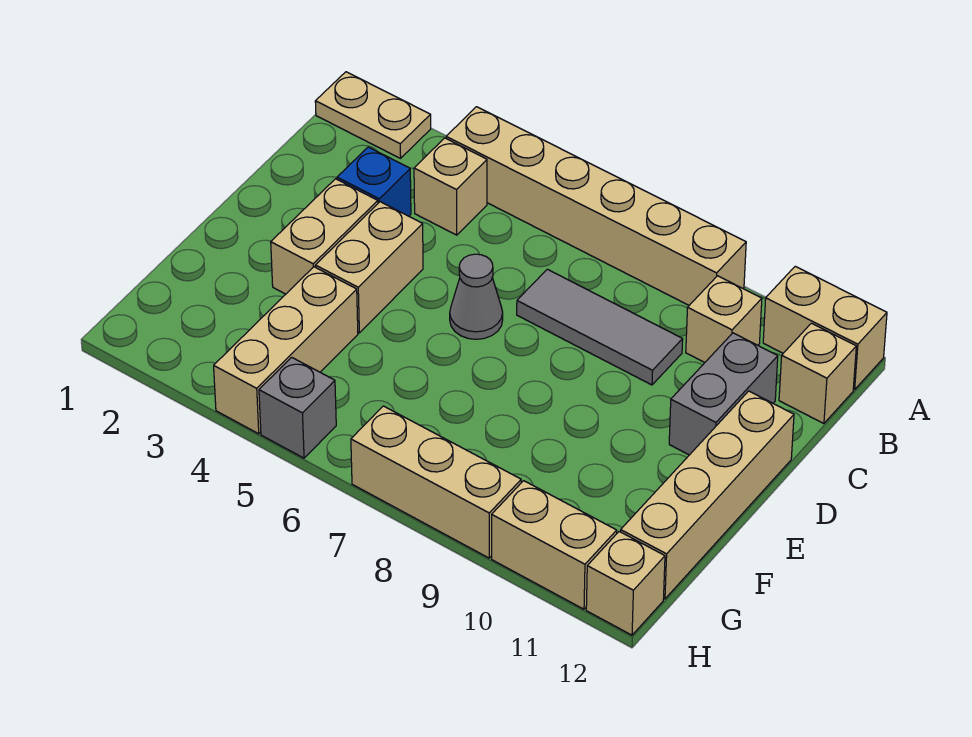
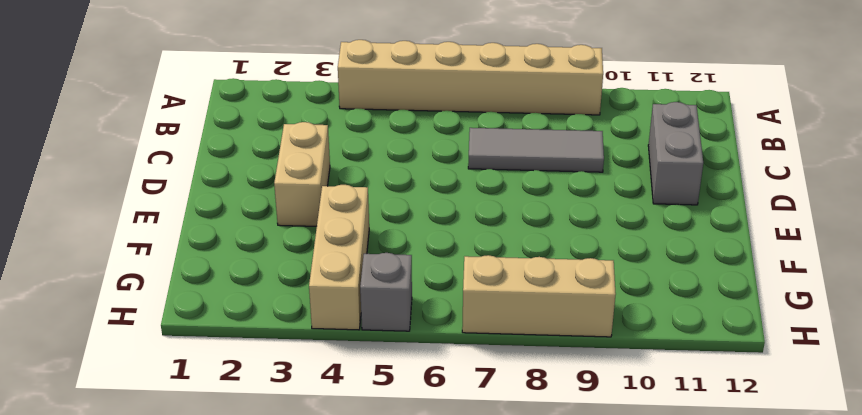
none -> tan plate A1:A2 level 1
none -> tan brick A11:A12 level 1
none -> tan brick B4 level 1

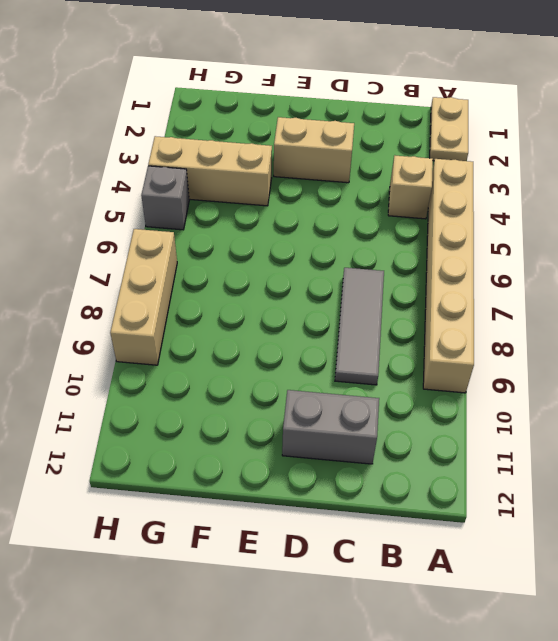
none -> tan brick A11:A12 level 1
none -> tan brick B10 level 1
none -> tan brick B12 level 1

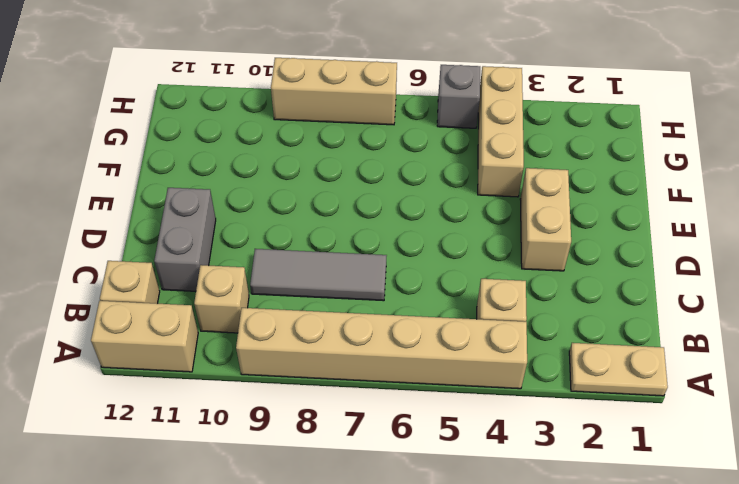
none -> blue brick C3 level 1
none -> tan brick D4:E4 level 1
none -> grey cone D6 level 1

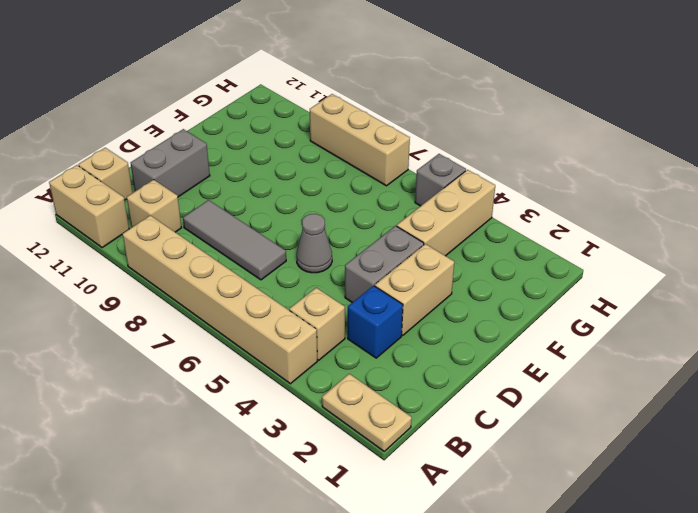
grey brick D4:E4 level 1 -> tan brick D4:E4 level 1
none -> tan brick D12:G12 level 1
none -> tan brick H10:H11 level 1
none -> tan brick H12 level 1

